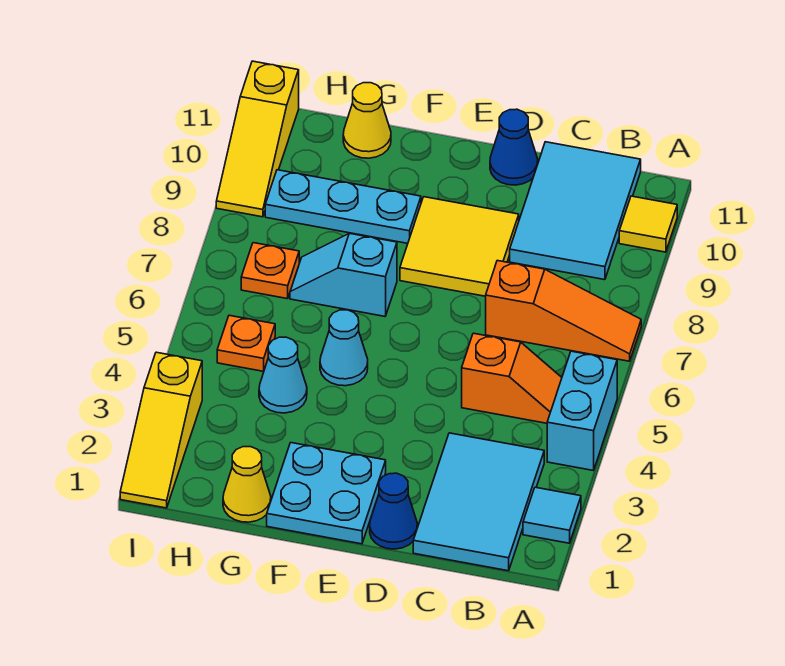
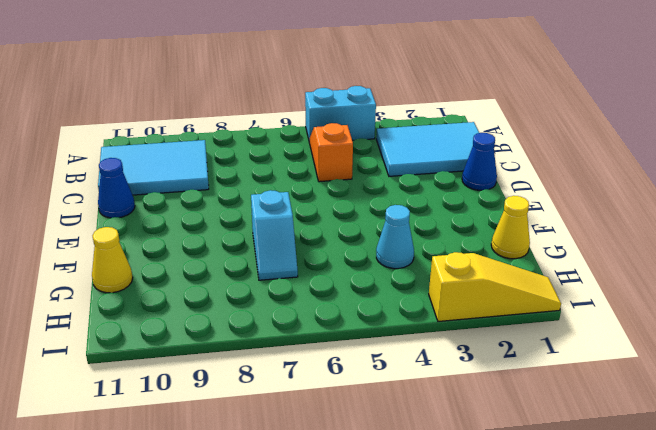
none -> cyan tile A2 level 1
none -> orange slope A7:C7 level 1 top C
none -> yellow tile A10 level 1

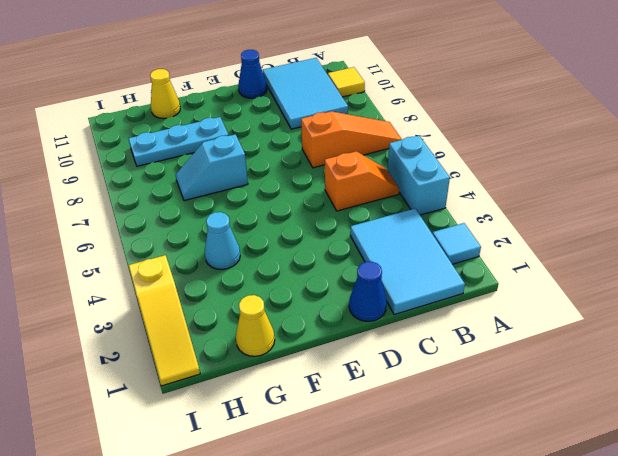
none -> yellow tile D8:E9 level 1
none -> cyan plate E1:F2 level 1
none -> cyan cone F5 level 1

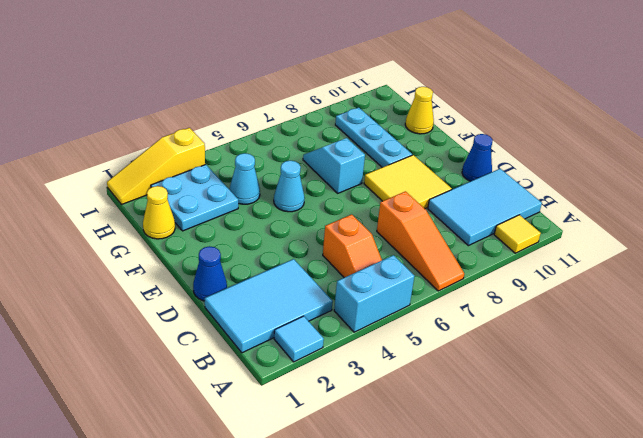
cyan plate G2:H3 level 1 -> cyan plate E1:F2 level 1
none -> orange plate H5 level 1
none -> orange plate H7 level 1
none -> yellow slope I9:I11 level 1 top 11

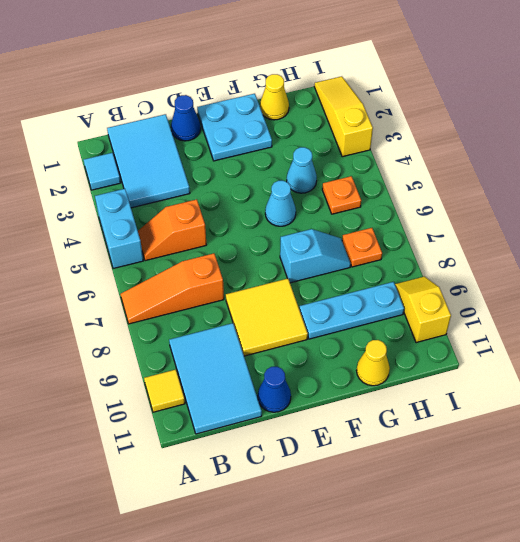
yellow slope I9:I10 level 1 top 10 -> yellow slope I9:I11 level 1 top 11

